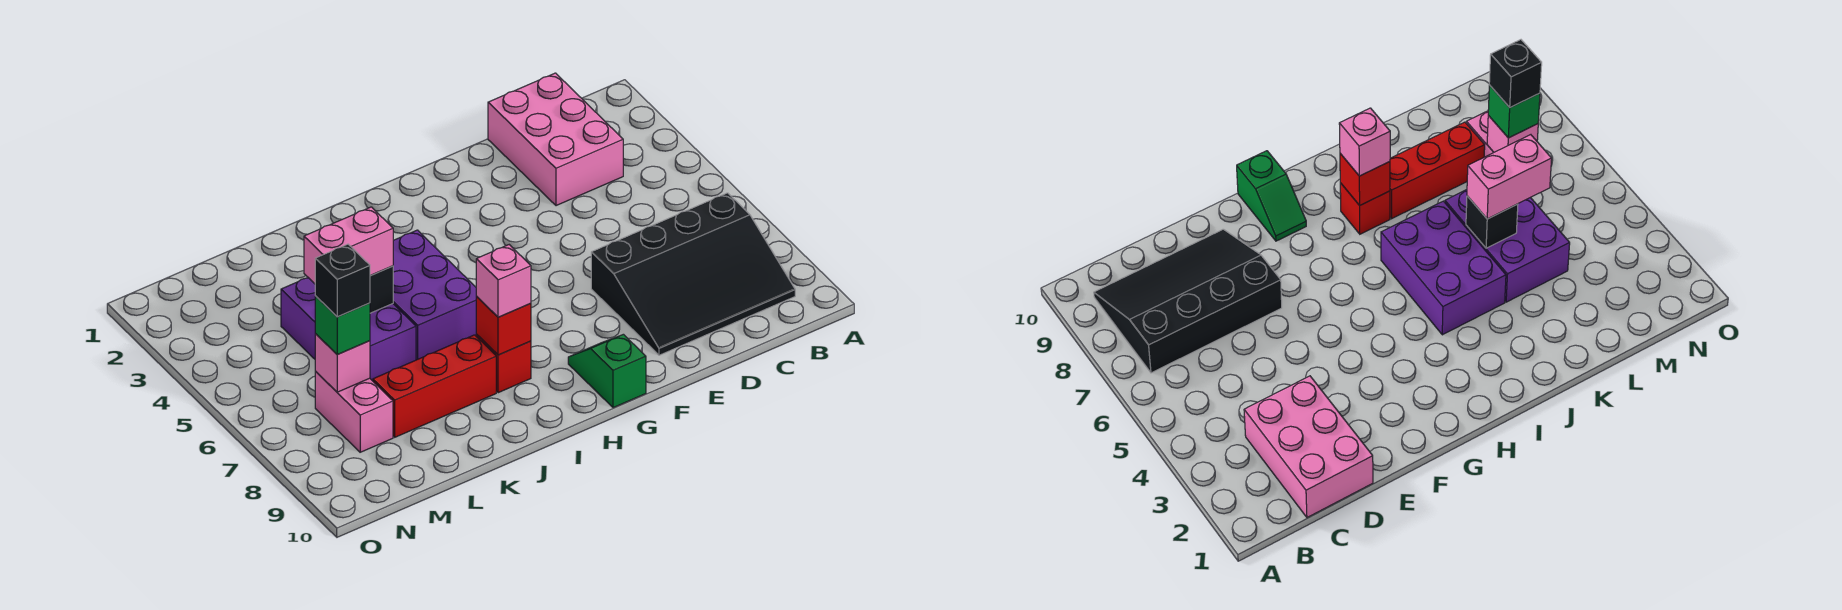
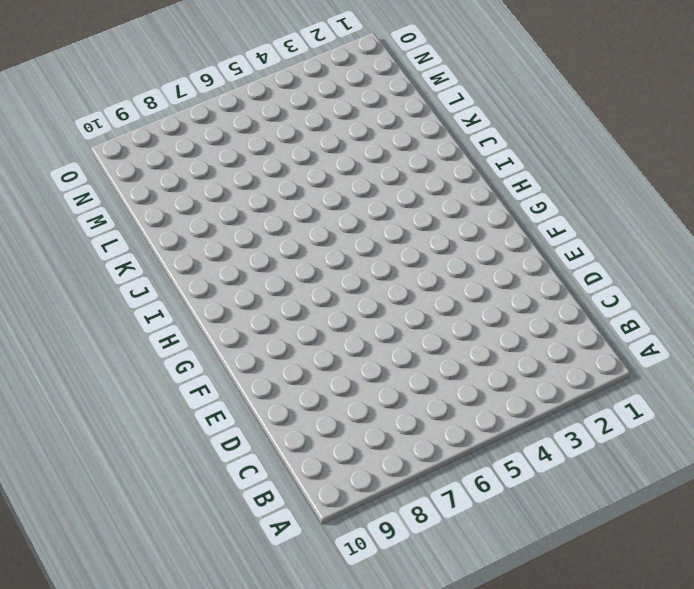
none -> black slope B7:E9 level 1 top 7
none -> pink brick C1:D3 level 1
none -> green slope G9:G10 level 1 top 10

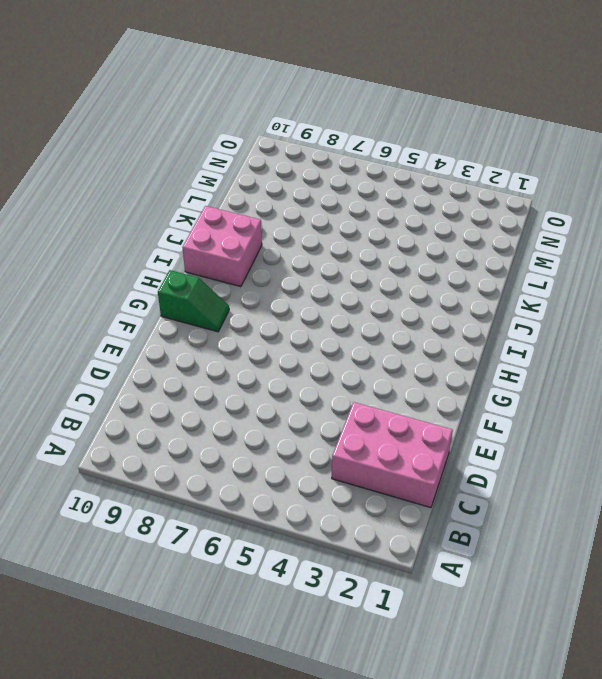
pink brick I9:J10 level 1 -> none
none -> black slope B7:E9 level 1 top 7
none -> purple brick I4:J6 level 1
none -> red brick I8 level 1

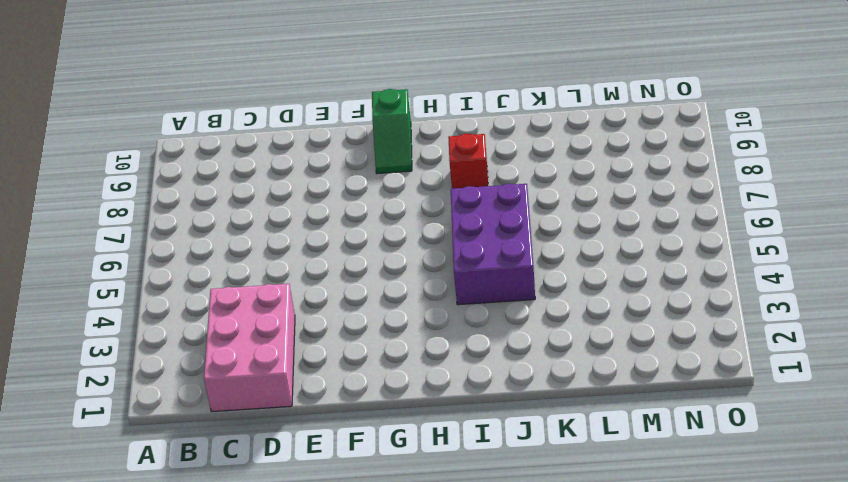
none -> black slope B7:E9 level 1 top 7
none -> red brick J8:L8 level 1
none -> purple brick K4:L6 level 1

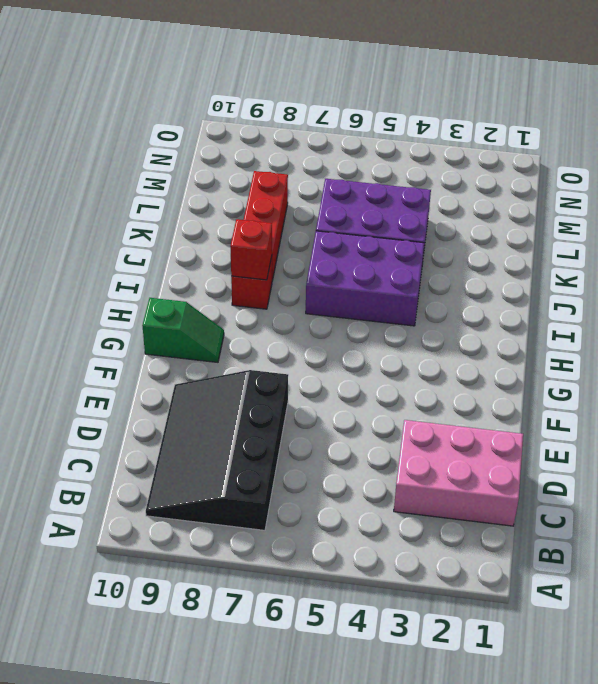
none -> pink brick M7:M8 level 1
none -> black brick K5 level 2
none -> pink brick M7 level 2

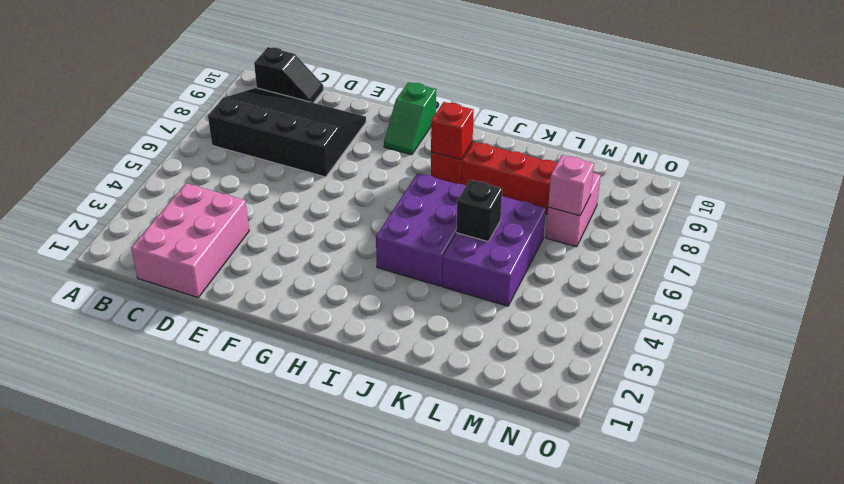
black slope B10:C10 level 1 top B -> none
none -> pink brick I8 level 3
none -> pink brick K5:L5 level 3
none -> green brick M7 level 3

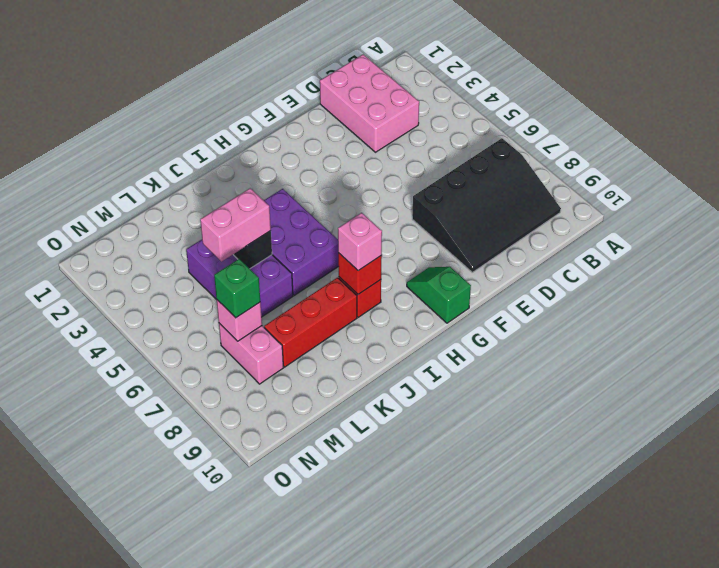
none -> black brick M7 level 4

